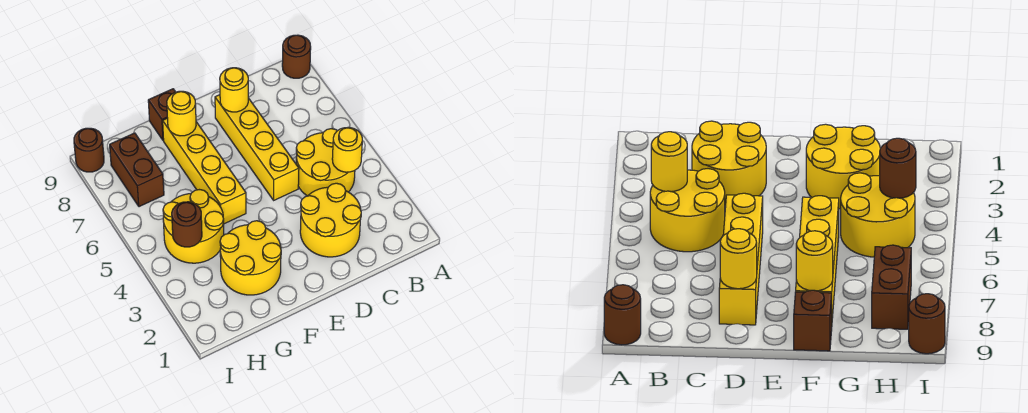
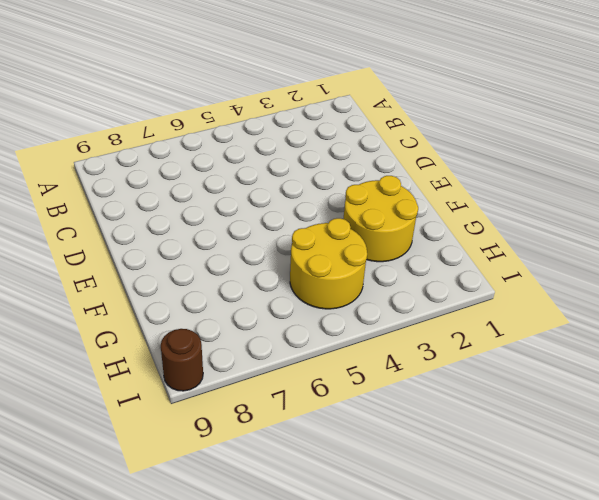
none -> brown round brick A9 level 1
none -> yellow round brick B4:C5 level 1
none -> yellow round brick C2:D3 level 1

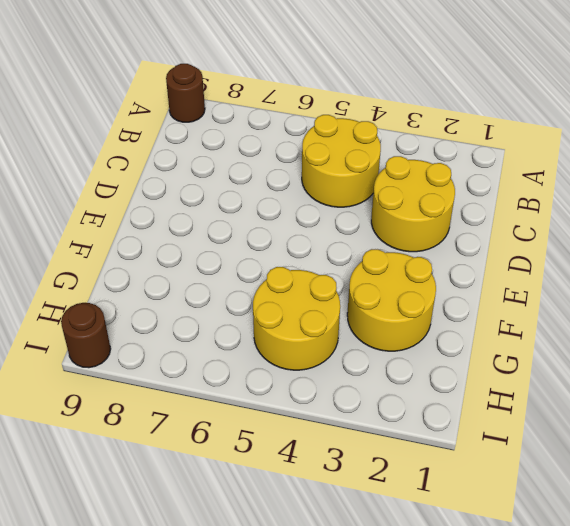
none -> yellow brick D5:D8 level 1
none -> yellow brick F5:F8 level 1
none -> brown brick F9 level 1

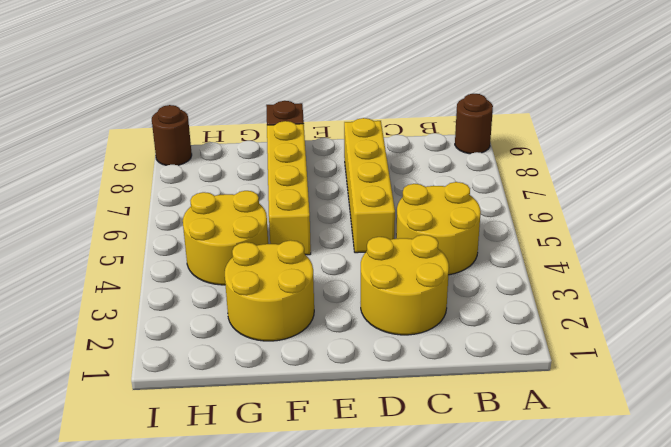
none -> brown brick H7:H8 level 1
none -> yellow round brick B4 level 2
none -> yellow round brick D8 level 2

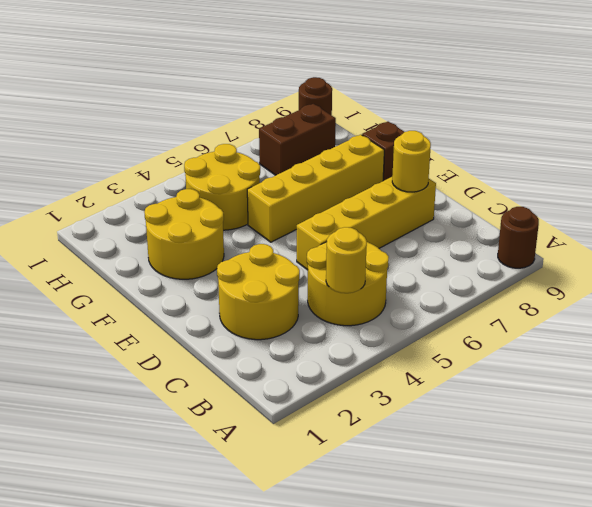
none -> yellow round brick F8 level 2
none -> brown round brick H4 level 2

